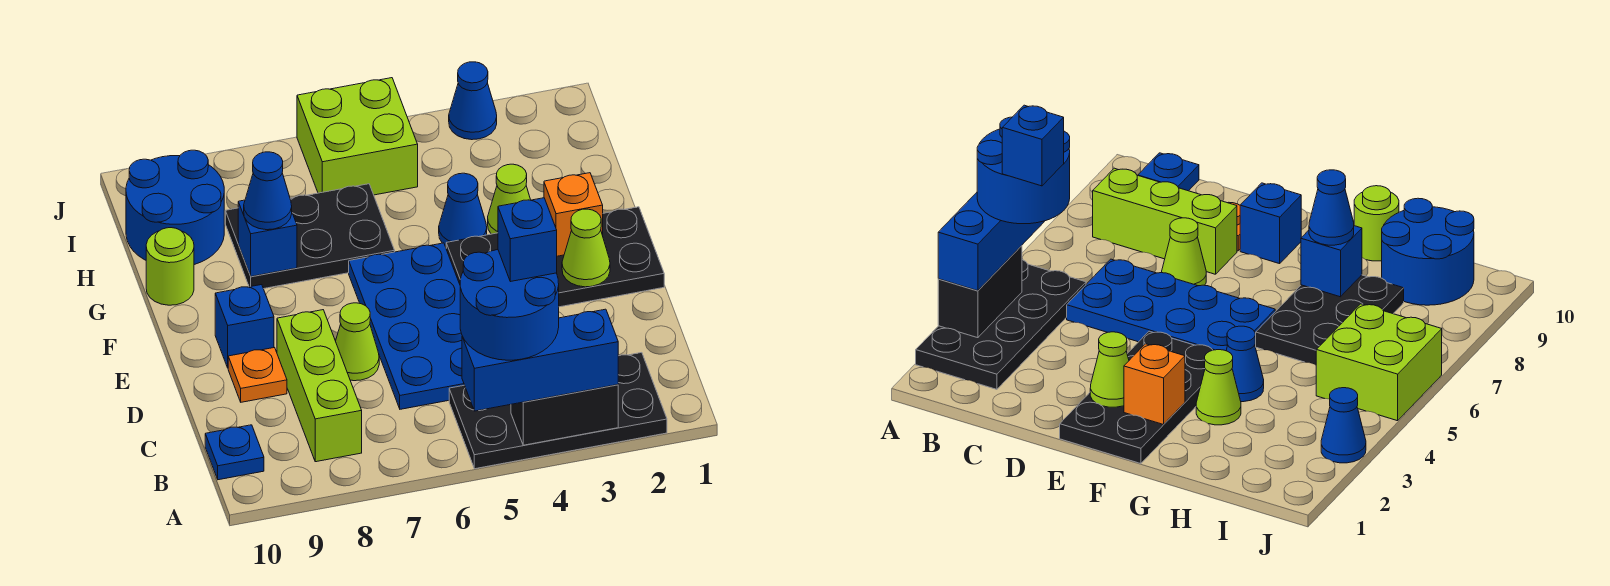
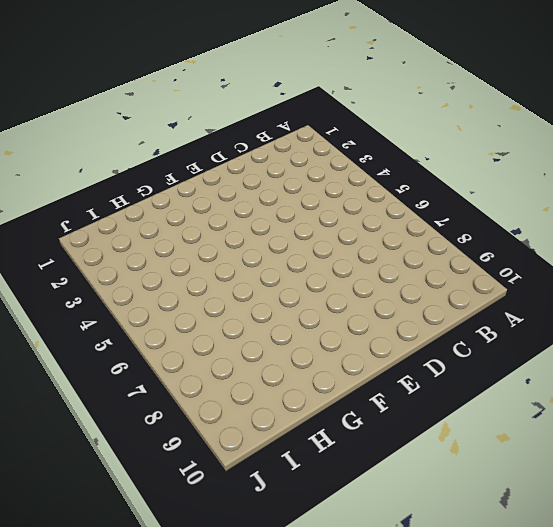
none -> black plate A2:B5 level 1
none -> lime brick B8:D8 level 1
none -> blue plate B10 level 1

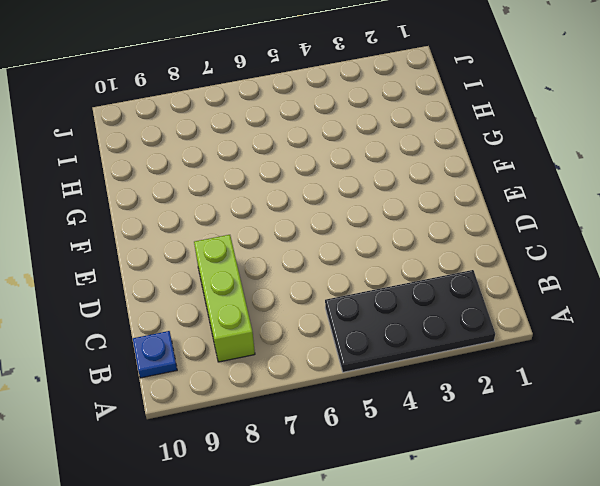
none -> blue plate C5:F6 level 1
none -> lime cone D7 level 1
none -> orange plate D9 level 1

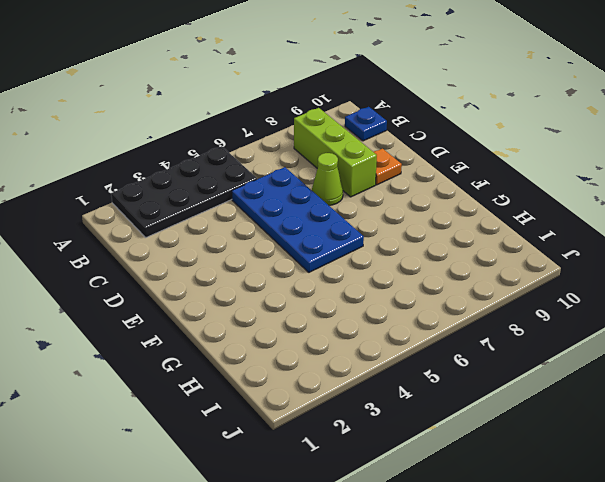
none -> black plate E1:F4 level 1
none -> blue brick E9 level 1
none -> lime cone G3 level 1

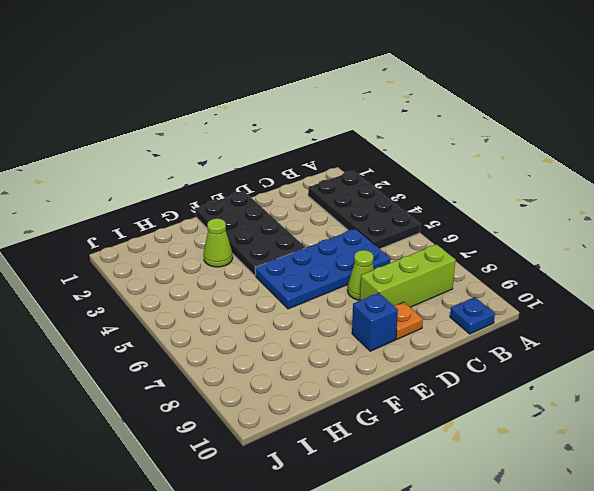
none -> blue cone G4 level 1
none -> black plate G6:H8 level 1
none -> lime round brick G10 level 1

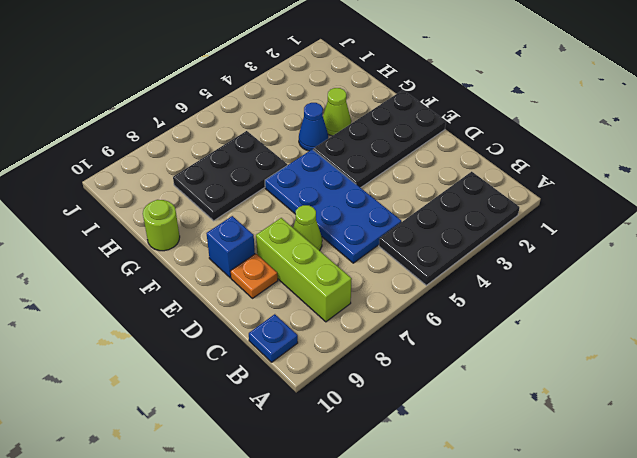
none -> blue round brick H9:I10 level 1
none -> lime brick I5:J6 level 1
none -> blue cone J3 level 1

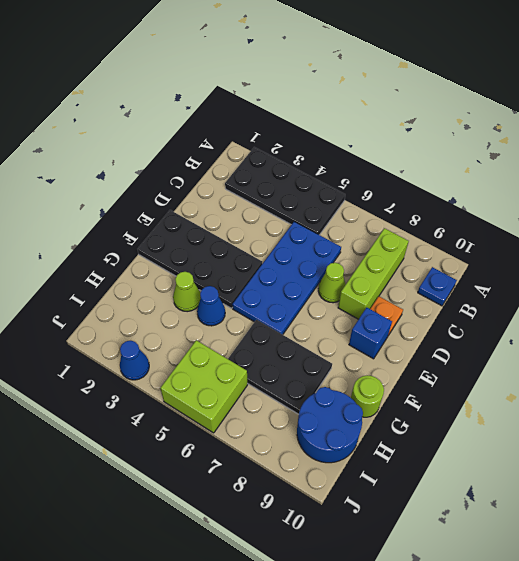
none -> black brick A3:A4 level 2
none -> lime cone E2 level 2
none -> orange brick F2 level 2

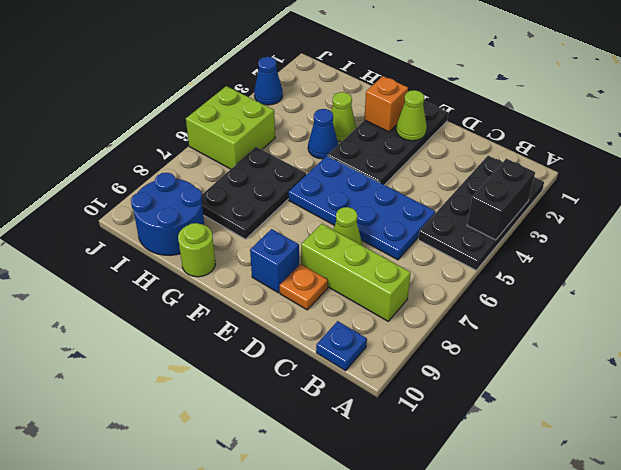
none -> blue brick G8 level 2
none -> blue brick A3:A5 level 3
none -> blue cone G8 level 3

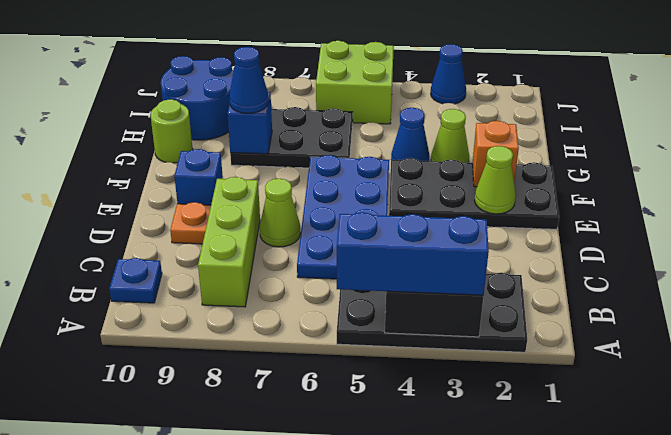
none -> blue round brick A4:B5 level 4
none -> blue brick B4 level 5

